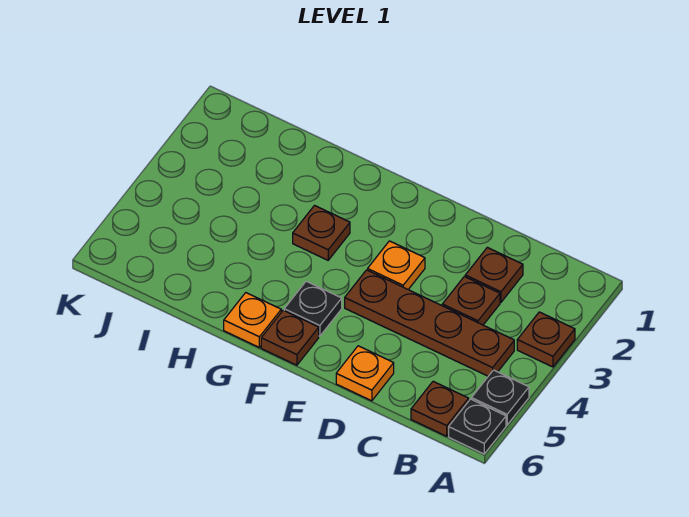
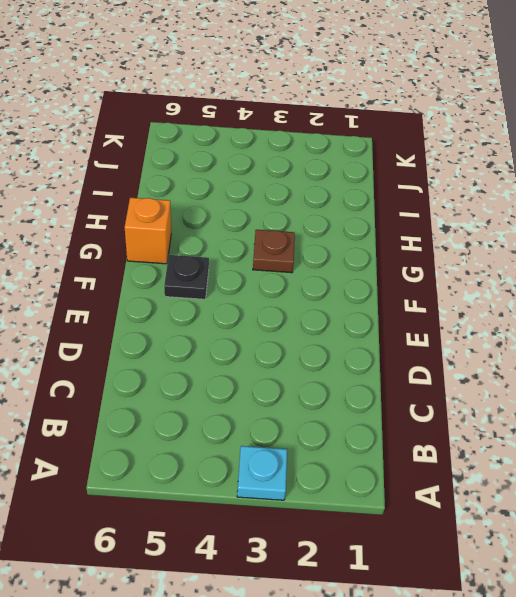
cyan plate A3 level 1 -> brown plate A3 level 1
orange brick G6 level 1 -> orange plate G6 level 1
none -> black plate A5 level 1
none -> black plate A6 level 1
none -> brown plate B4:E4 level 1

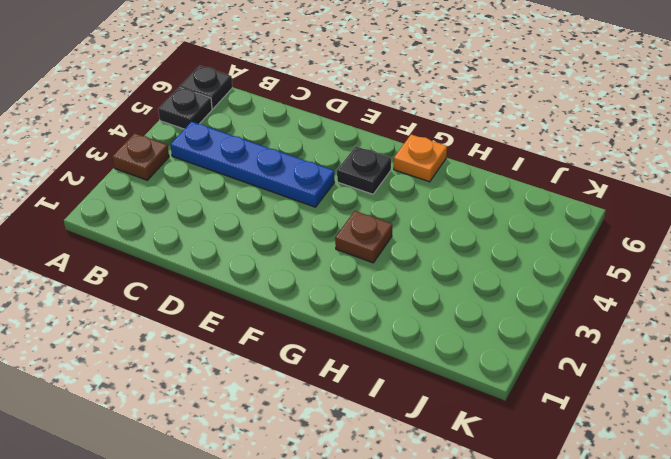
blue plate B4:E4 level 1 -> brown plate B4:E4 level 1
none -> brown plate B6 level 1
none -> brown plate C2 level 1
none -> brown plate C3 level 1

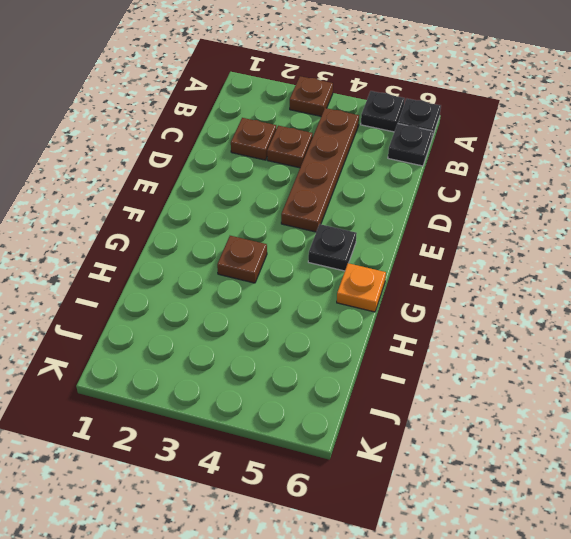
black plate B6 level 1 -> brown plate B6 level 1
none -> orange plate D6 level 1
none -> orange plate E3 level 1
none -> brown plate F6 level 1

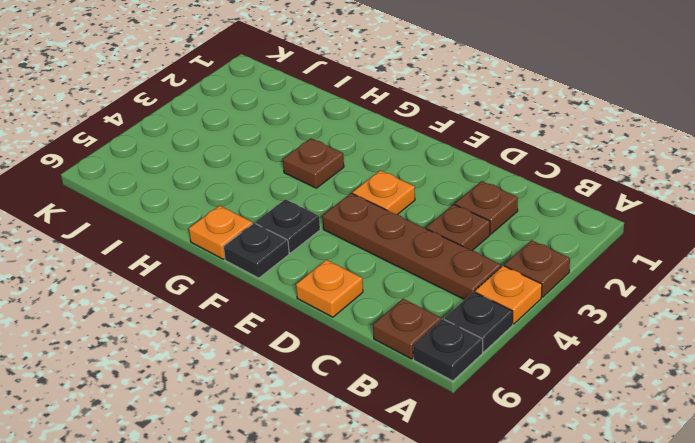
orange plate A4 level 1 -> none
black plate F6 level 1 -> brown plate F6 level 1

